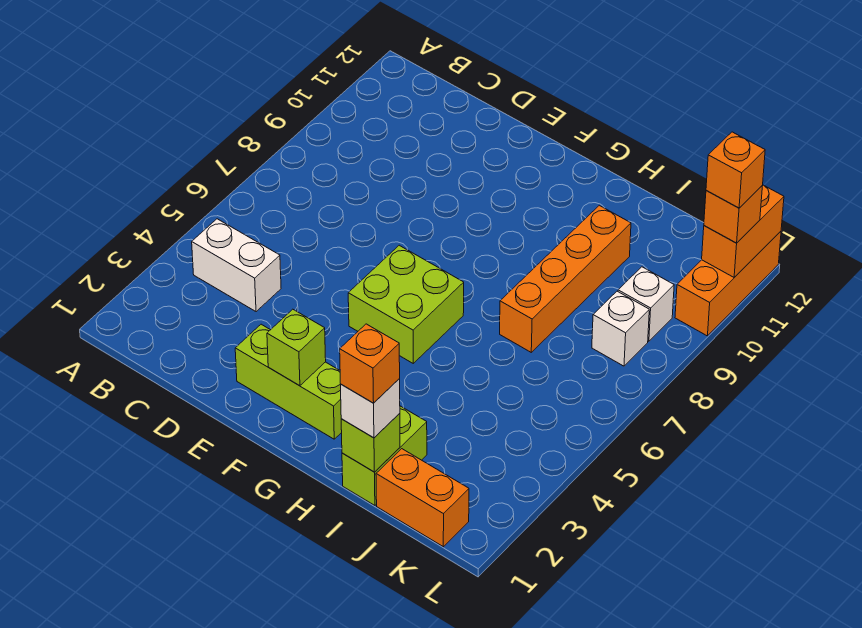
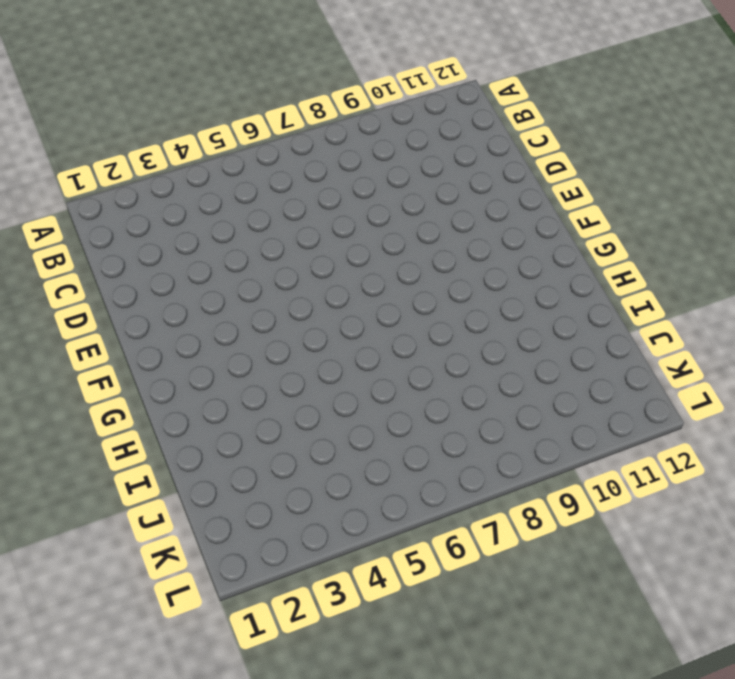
none -> white brick B4:C4 level 1
none -> lime brick E2:G2 level 1
none -> lime brick F5:G6 level 1

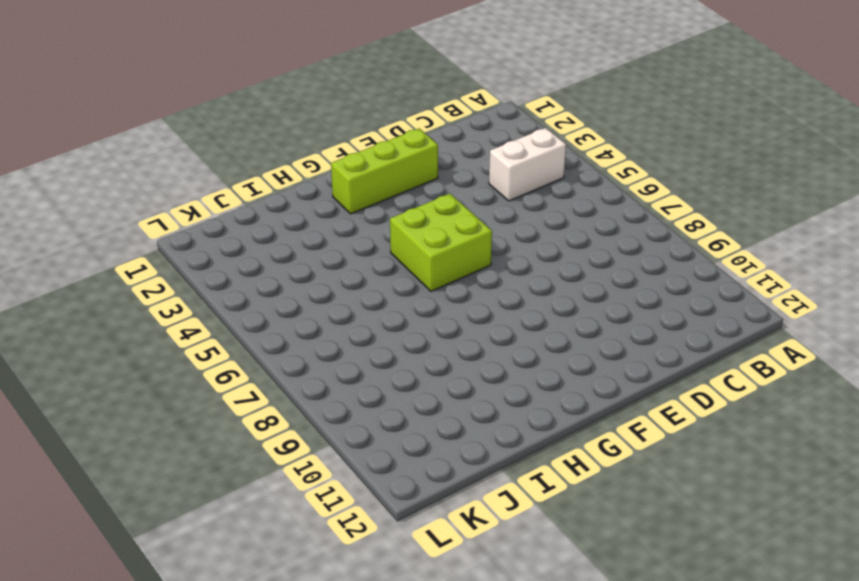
none -> lime brick I1:I2 level 1
none -> orange brick I7:I10 level 1
none -> orange brick J1:K1 level 1

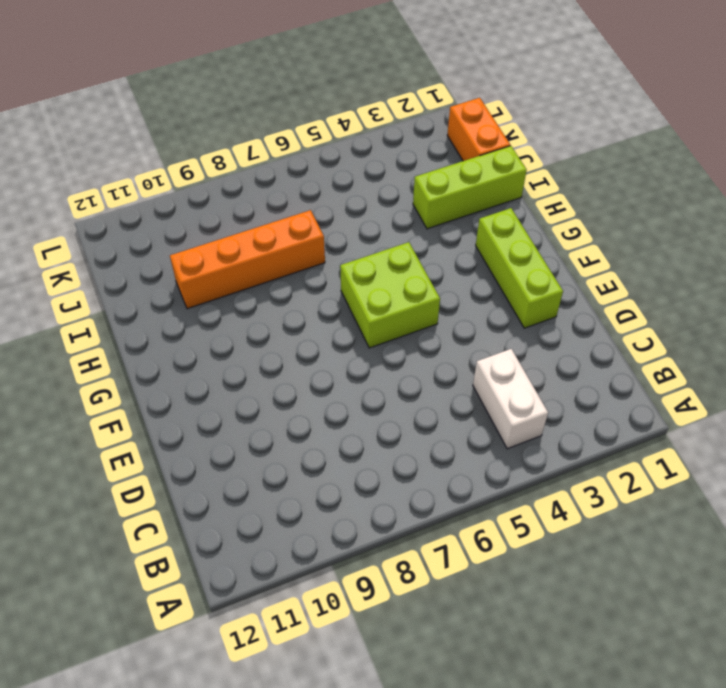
lime brick I1:I3 level 1 -> lime brick I1:I2 level 1
none -> white brick K8 level 1
none -> white brick K9 level 1
none -> orange brick L10:L12 level 1

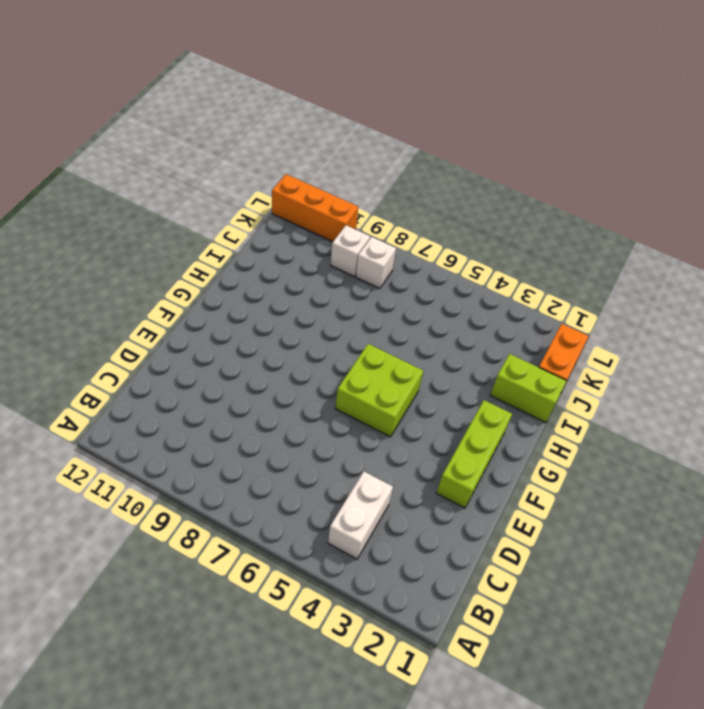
none -> orange brick I7:I10 level 1
none -> lime brick F2 level 2
none -> lime brick I1 level 2

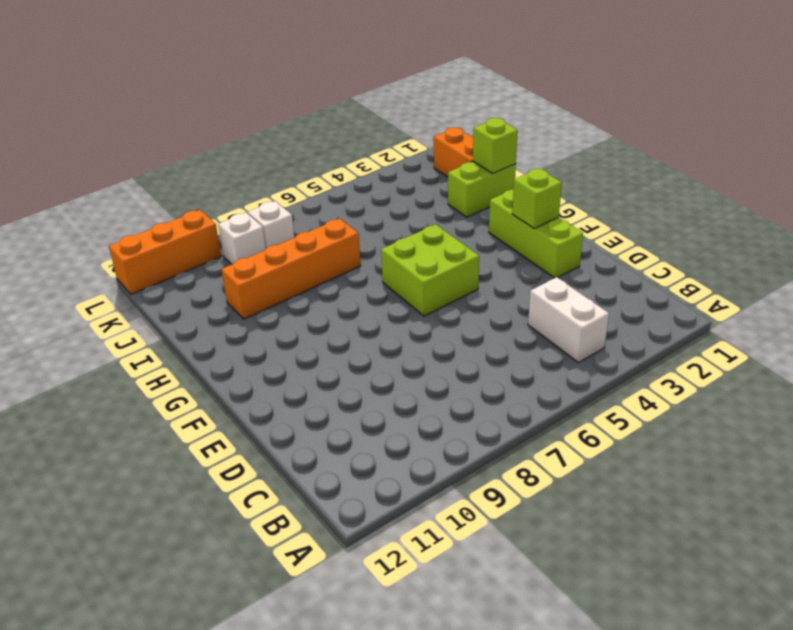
none -> orange brick L11:L12 level 2
none -> white brick I1 level 3
none -> orange brick L11 level 3

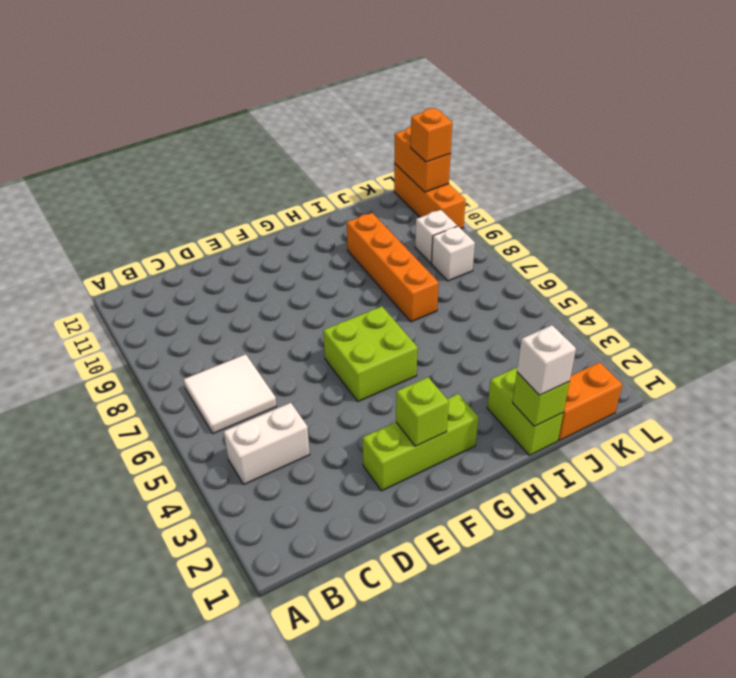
white tile B6:C7 level 1 -> none
none -> orange brick I1 level 4
none -> orange brick L11 level 4

